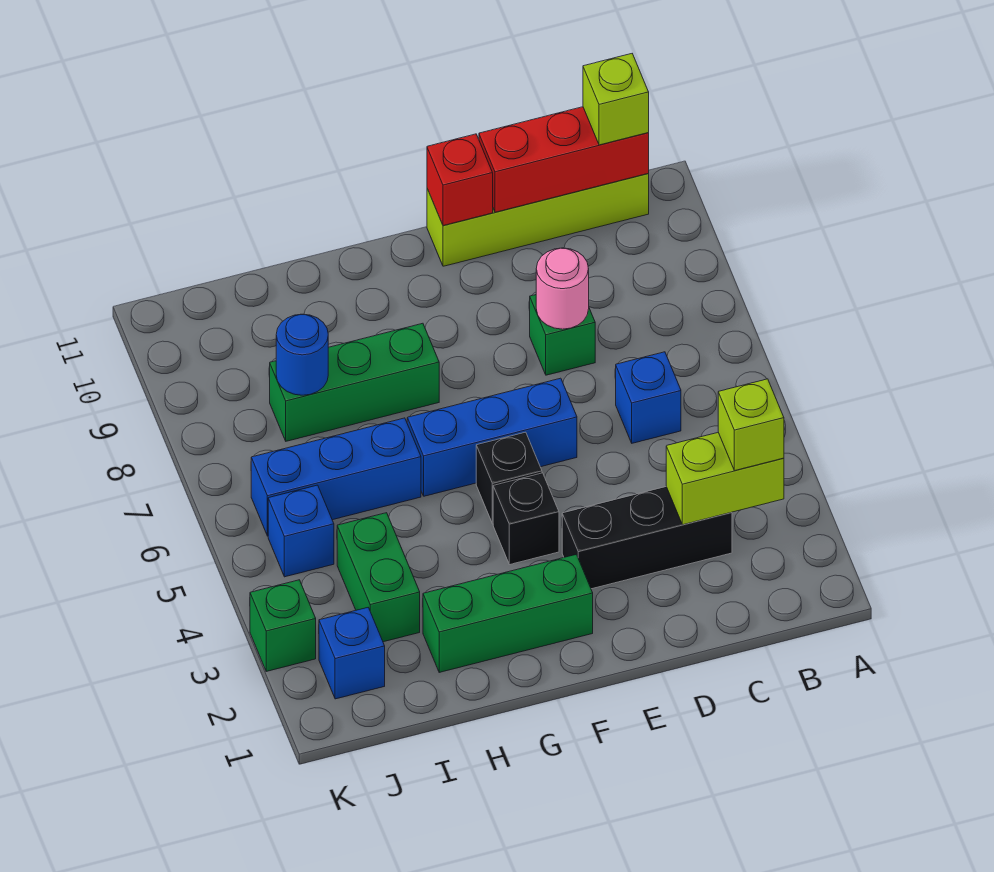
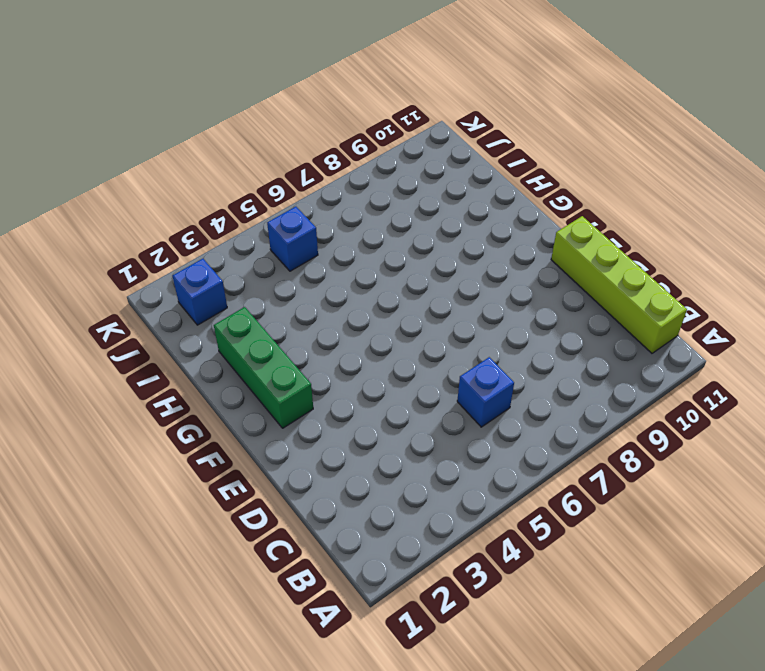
none -> black brick C3:E3 level 1
none -> green brick D8 level 1
none -> blue brick E6:G6 level 1

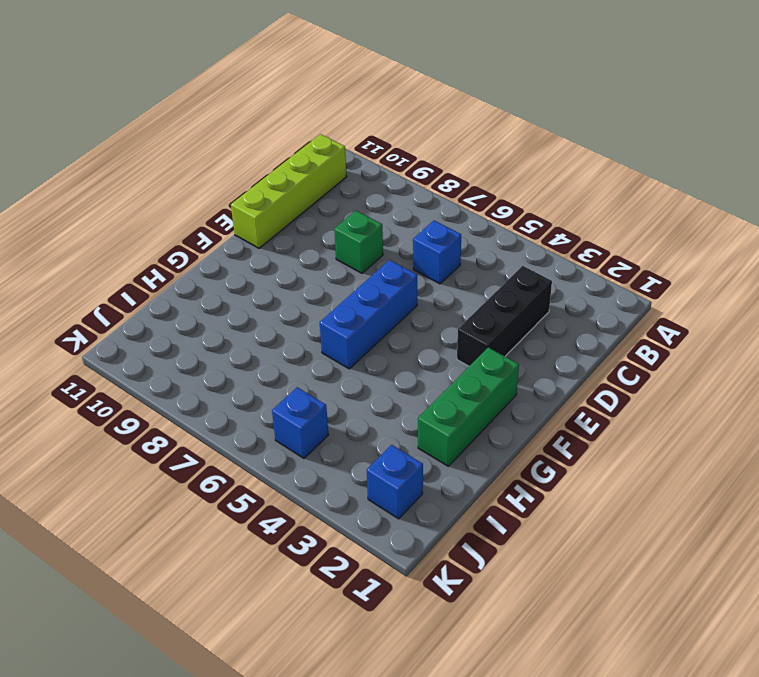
none -> black brick F4 level 1
none -> black brick F5 level 1
none -> green brick G8:I8 level 1

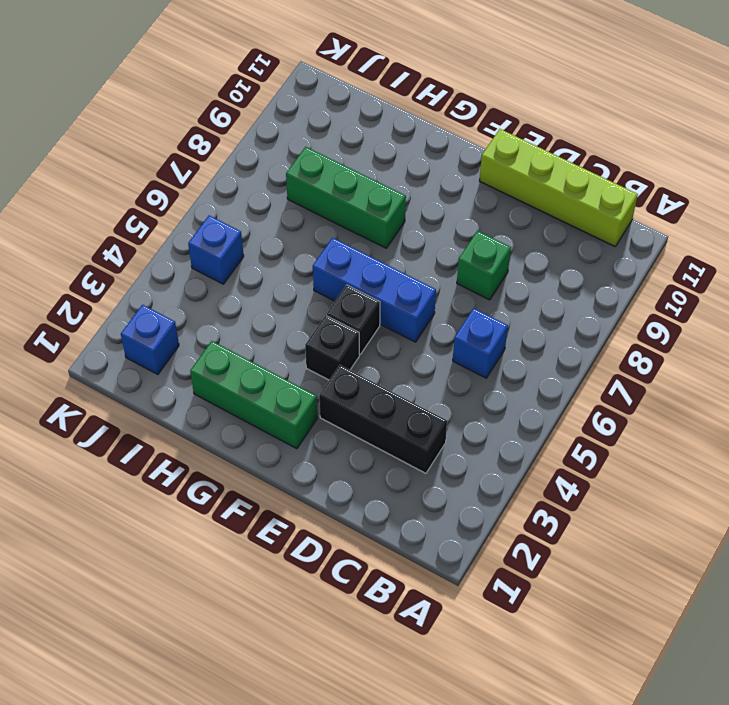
none -> blue brick H6:J6 level 1
none -> green brick I3:I4 level 1
none -> green brick K3 level 1

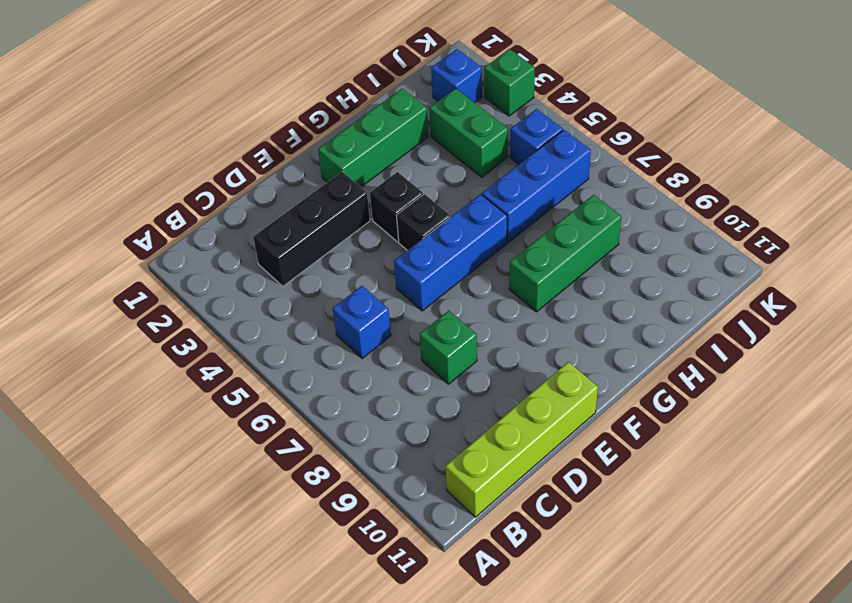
none -> lime brick B3:C3 level 2
none -> red brick B11:D11 level 2
none -> pink round brick D8 level 2

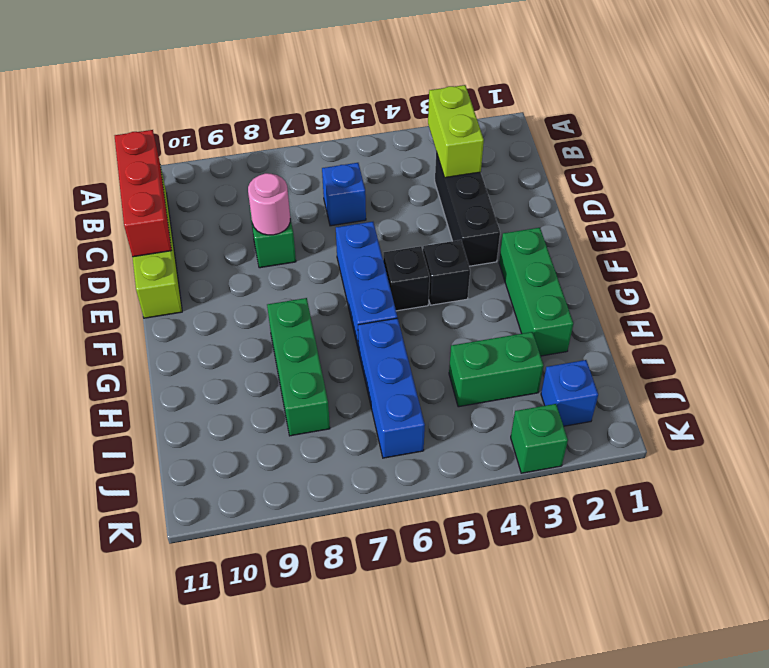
none -> blue brick J5 level 1
none -> red brick E11 level 2
none -> blue round brick I8 level 2

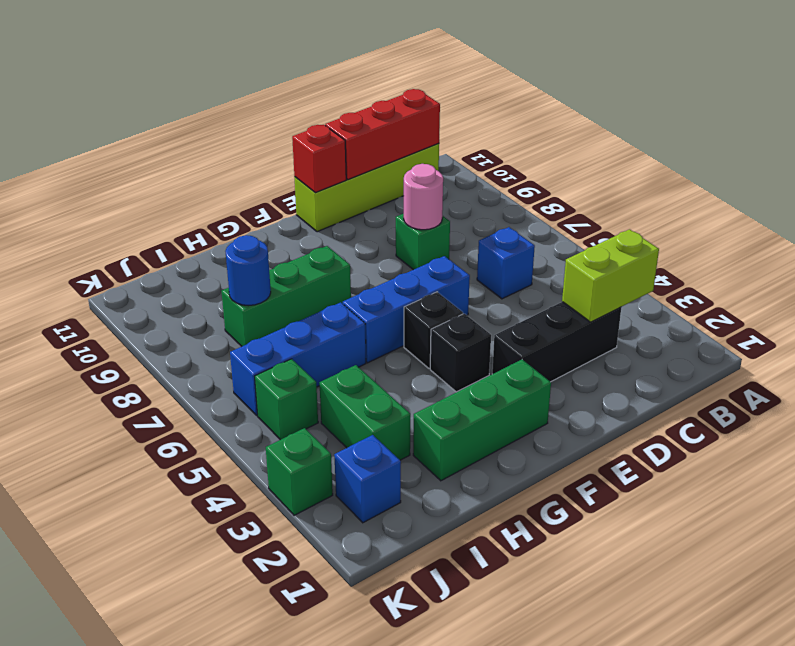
green brick J5 level 1 -> blue brick J5 level 1
none -> lime brick B3 level 3
none -> lime brick B11 level 3

